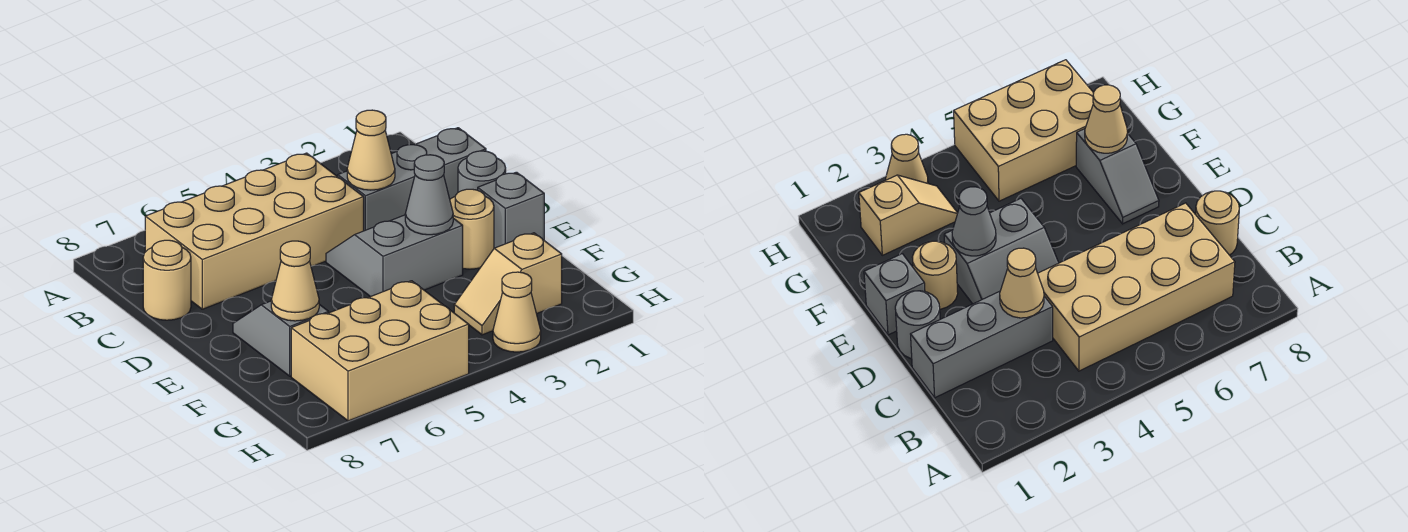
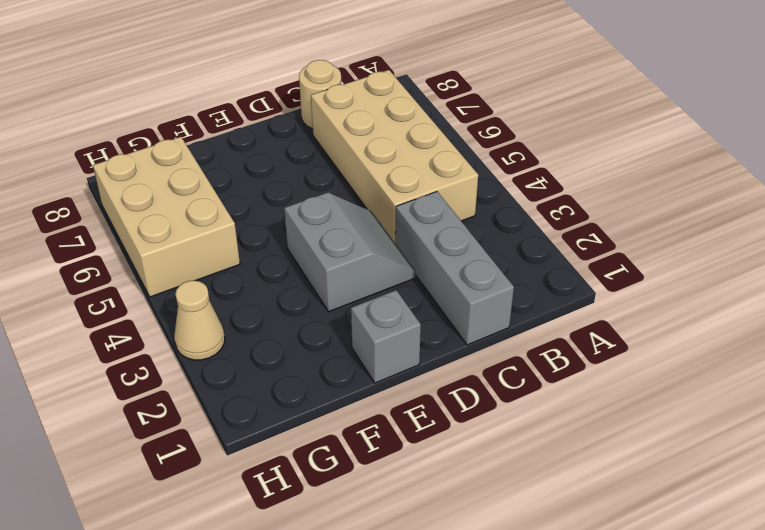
none -> grey round brick D1 level 1
none -> tan round brick E2 level 1
none -> grey slope E7:F7 level 1 top F

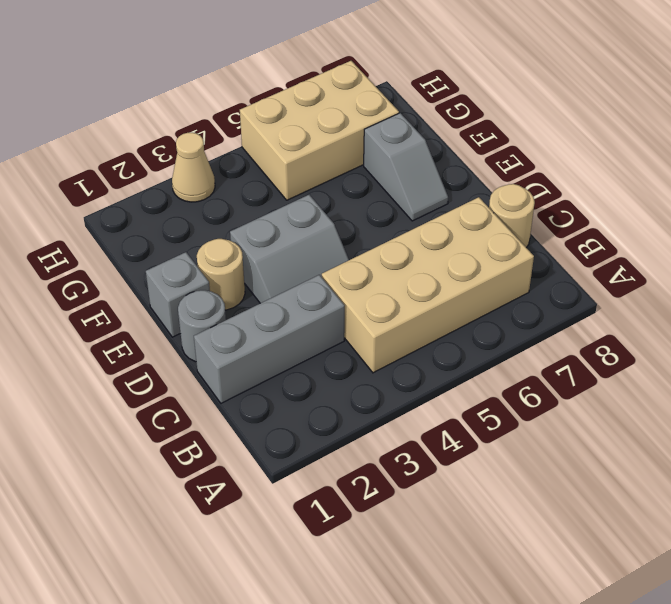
none -> tan slope G2:G3 level 1 top 2
none -> tan cone C3 level 2
none -> grey cone E3 level 2

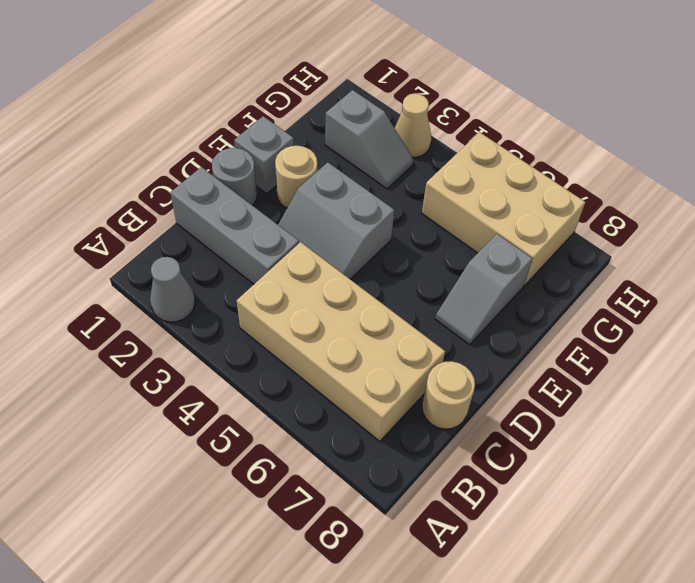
grey cone A2 level 1 -> grey cone E3 level 2
grey slope G2:G3 level 1 top 2 -> tan slope G2:G3 level 1 top 2
none -> tan cone C3 level 2
none -> tan cone F7 level 2

